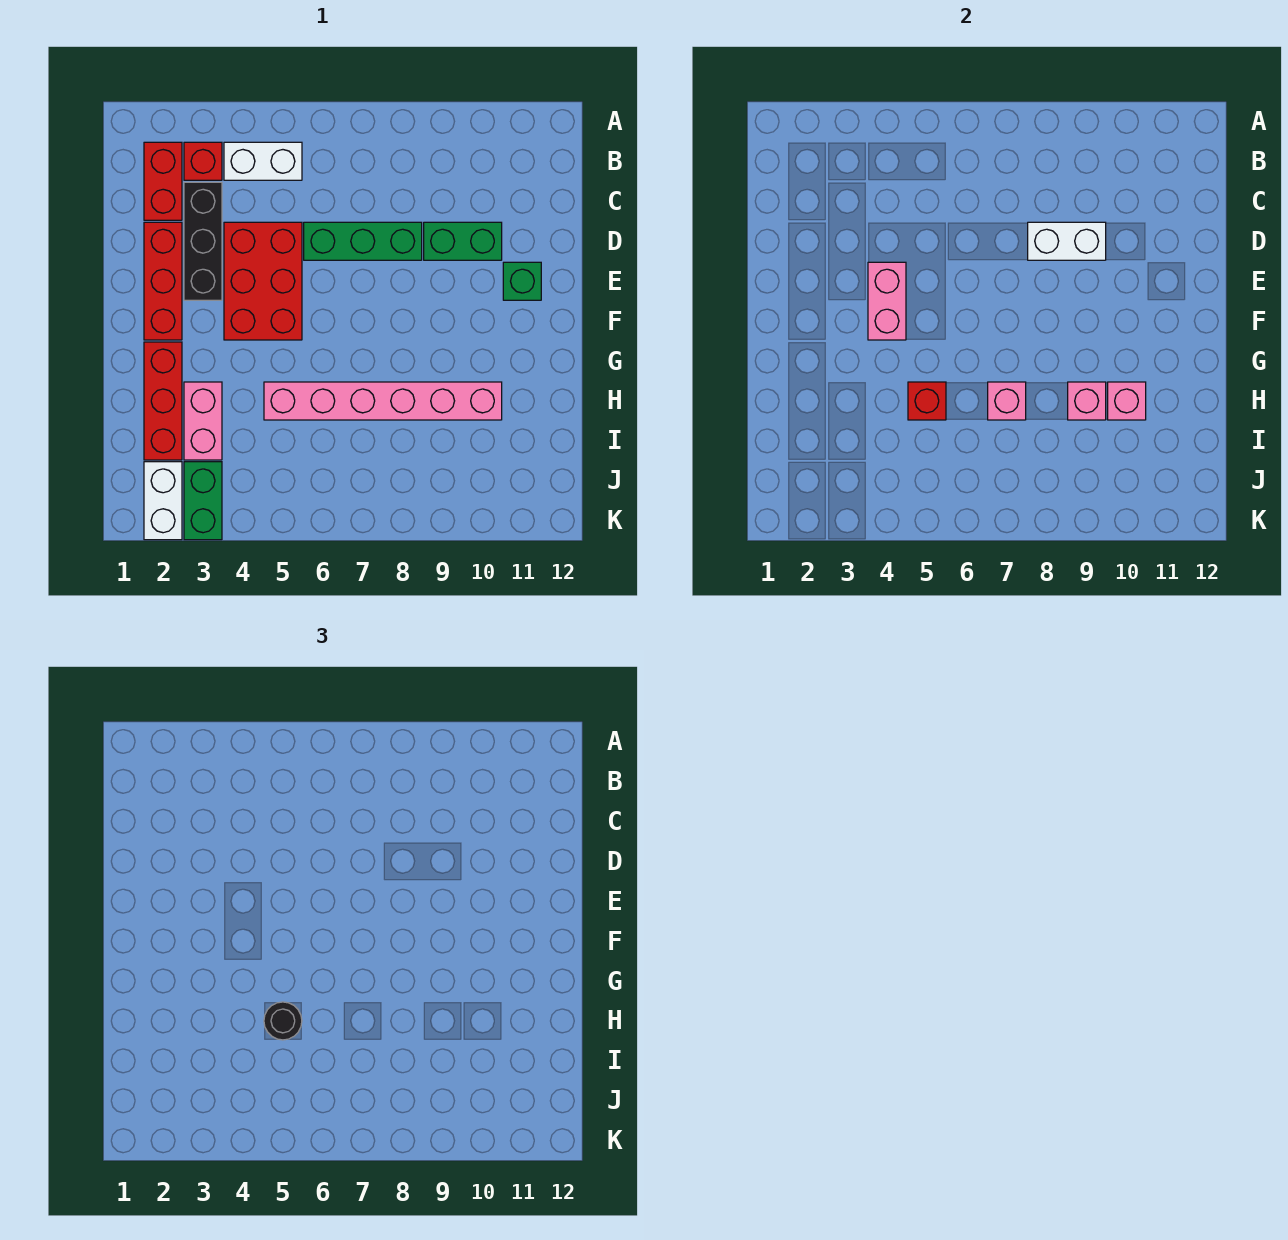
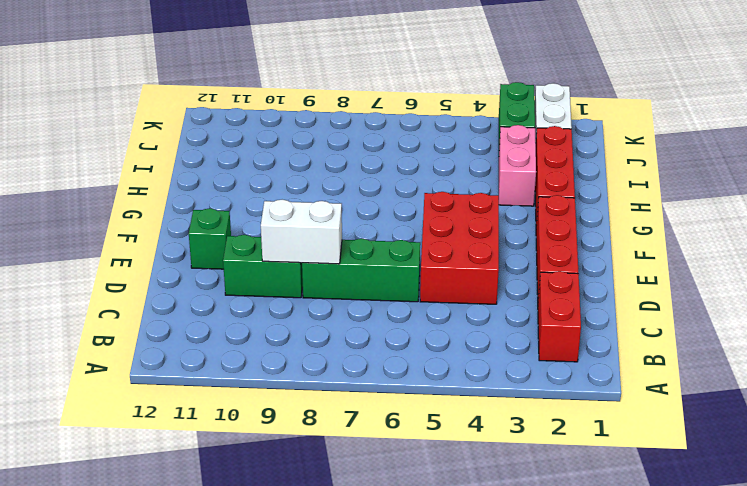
none -> red brick B3 level 1
none -> white brick B4:B5 level 1
none -> black brick C3:E3 level 1

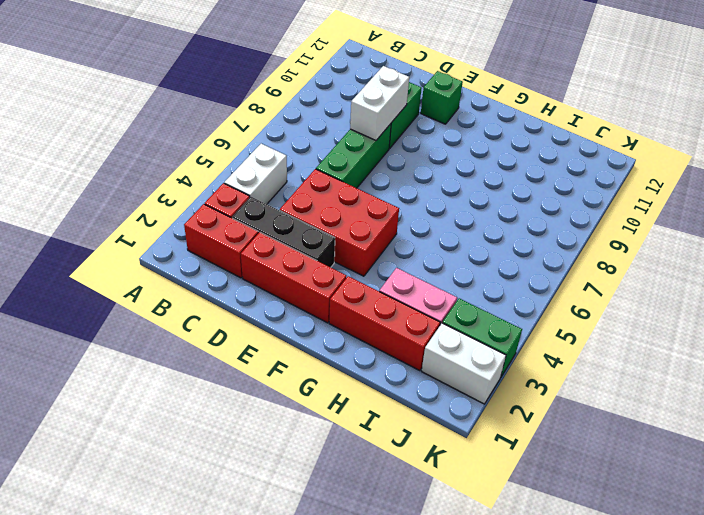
none -> pink brick H5:H10 level 1
none -> pink brick E4:F4 level 2
none -> red brick H5 level 2

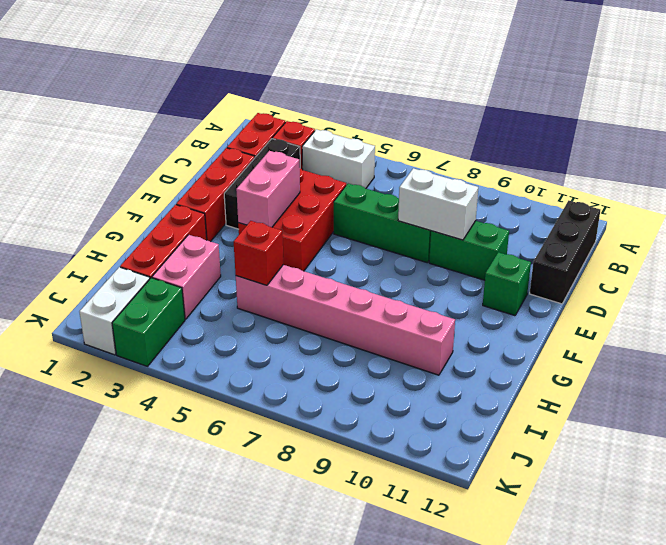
black brick B12:D12 level 1 -> none
none -> pink brick H7 level 2
none -> pink brick H9 level 2
none -> pink brick H10 level 2

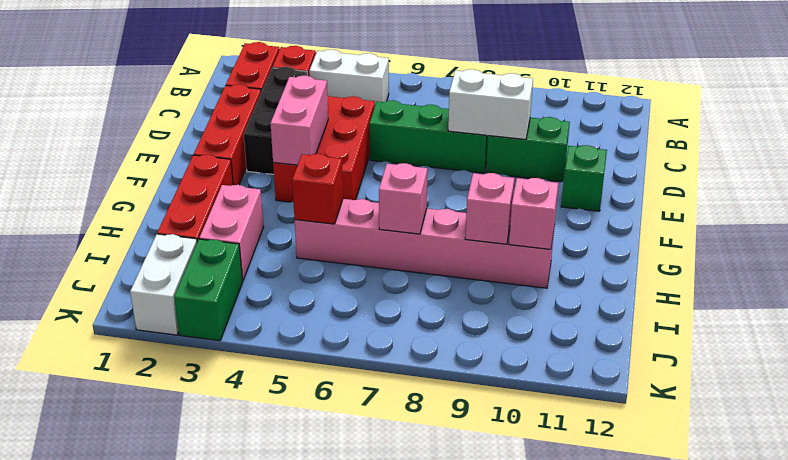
none -> black round brick H5 level 3

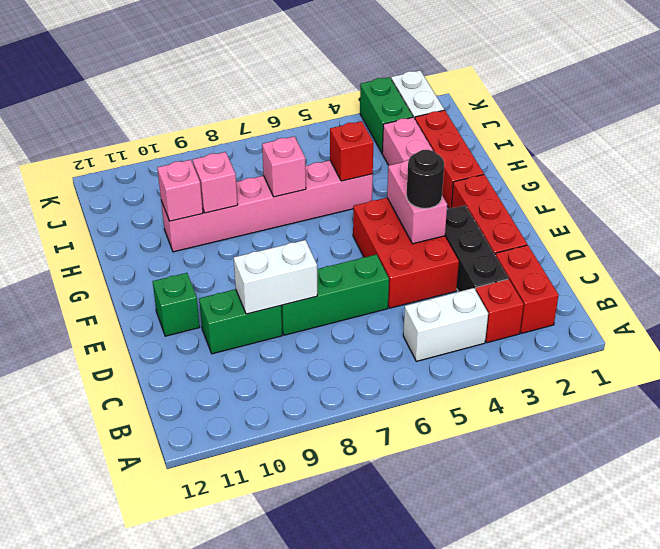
black round brick E4 level 3 -> black round brick H5 level 3

